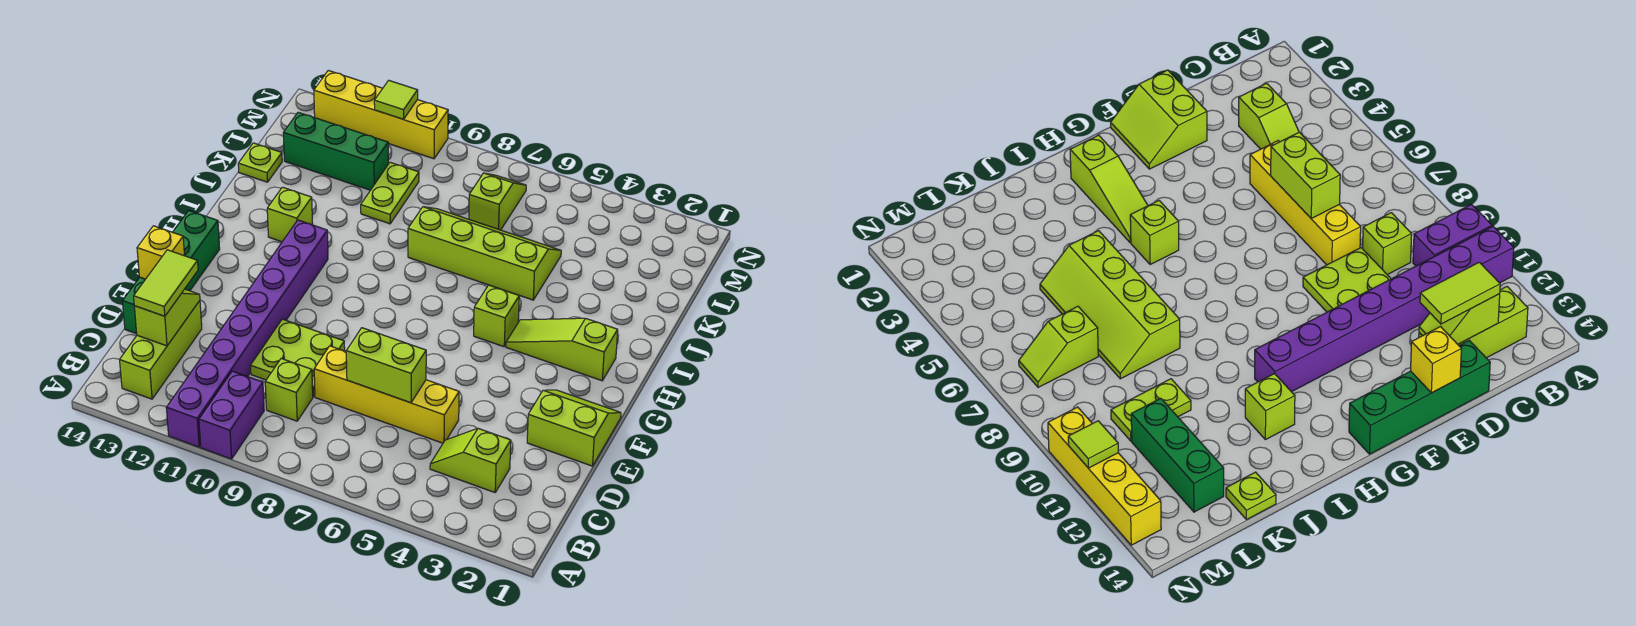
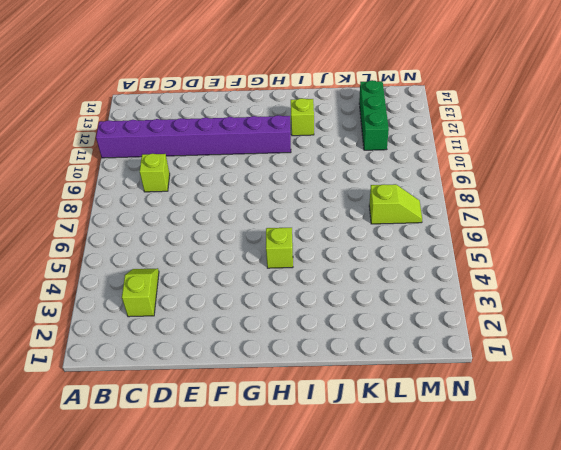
none -> purple brick A10:B10 level 1
none -> lime brick B13:D13 level 1
none -> yellow brick D5:D8 level 1

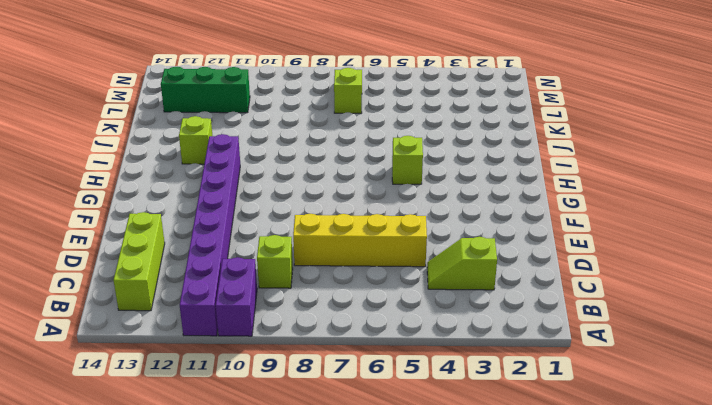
none -> lime plate D9:E10 level 1
none -> green brick D14:G14 level 1
none -> lime slope E1:F2 level 1 top E

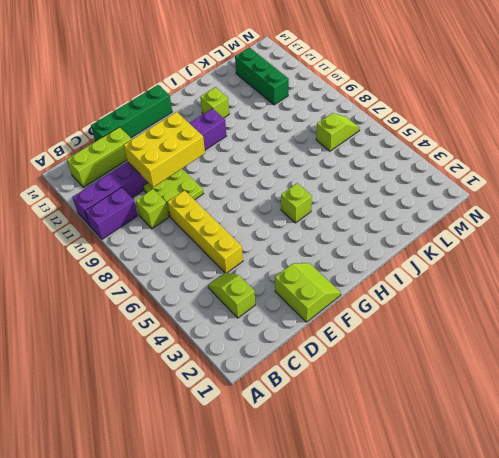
yellow brick D10:F11 level 2 -> none
none -> lime slope H2:H4 level 1 top 2
none -> lime slope J5:K8 level 1 top J
none -> lime plate K10:L10 level 1

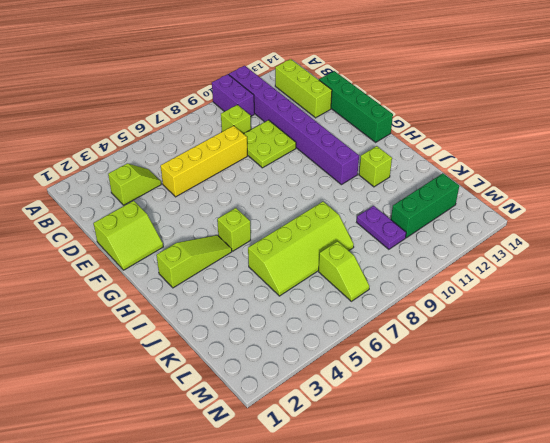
purple plate K10:L10 level 1 -> lime plate K10:L10 level 1
none -> lime plate K14 level 1
none -> yellow brick N10:N13 level 1
none -> lime slope C13:D13 level 2 top C

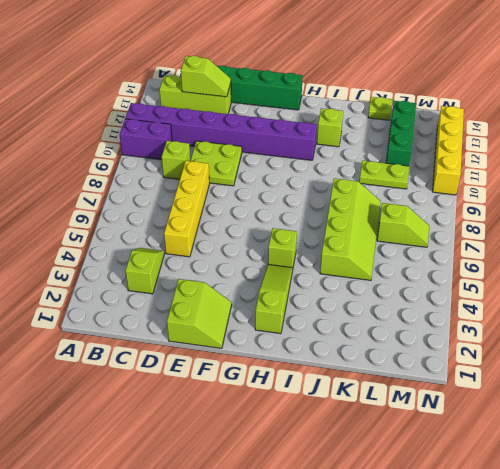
none -> lime brick D6:D7 level 2
none -> yellow brick E14 level 2
none -> lime tile N11 level 2

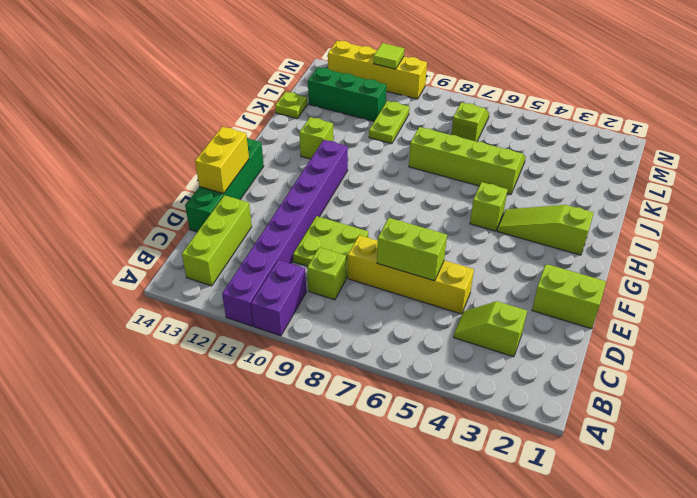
yellow brick E14:F14 level 2 -> yellow brick E14 level 2
none -> lime slope C13:D13 level 2 top C
none -> lime tile C13:D13 level 3

